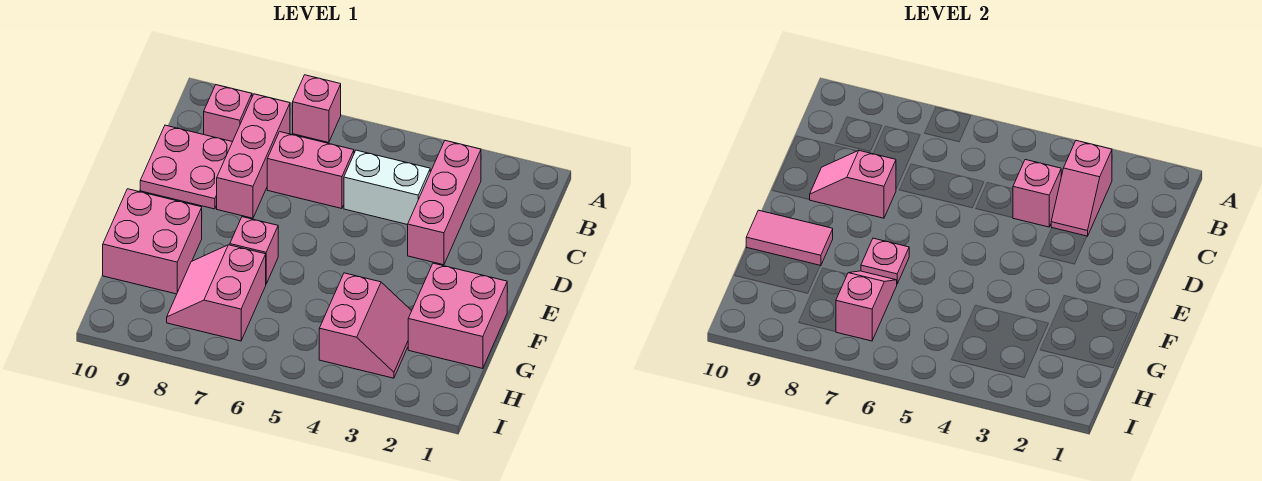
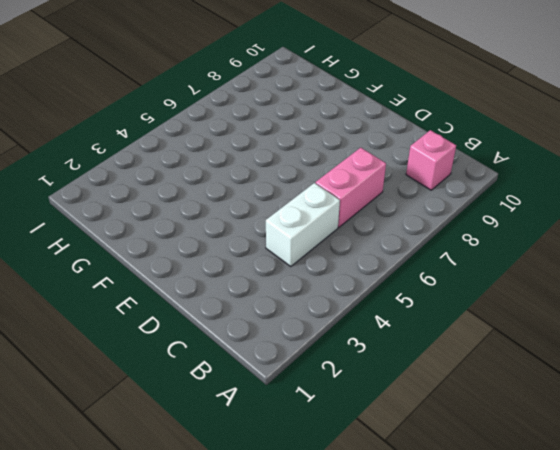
none -> pink brick A7 level 1
none -> pink brick B3:D3 level 1
none -> pink brick B8:D8 level 1

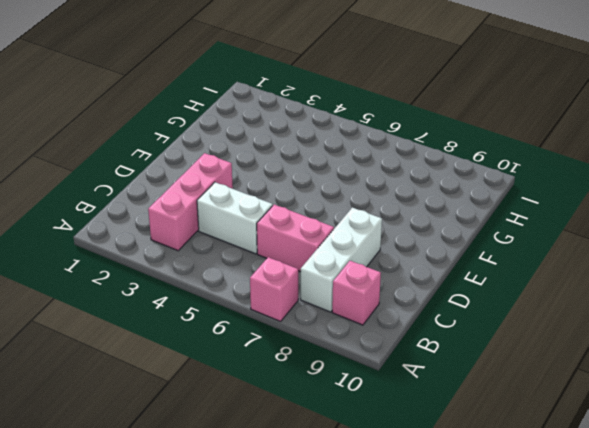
white brick B8:D8 level 1 -> pink brick B8:D8 level 1
none -> pink plate C9:D10 level 1
none -> pink brick F1:G2 level 1
none -> pink brick F7 level 1

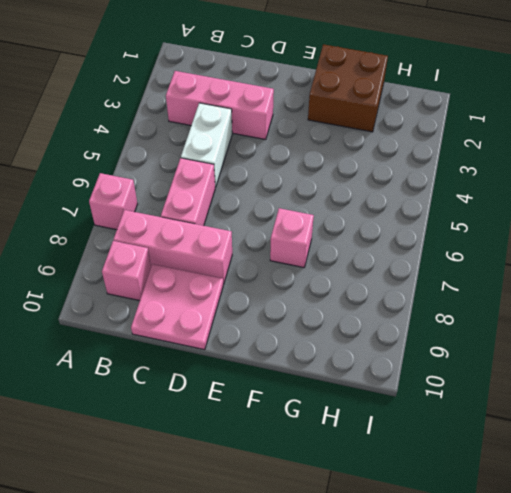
brown brick F1:G2 level 1 -> pink brick F1:G2 level 1
none -> pink brick F9:G10 level 1
none -> pink slope G3:H4 level 1 top 4
none -> pink slope G7:H8 level 1 top 7

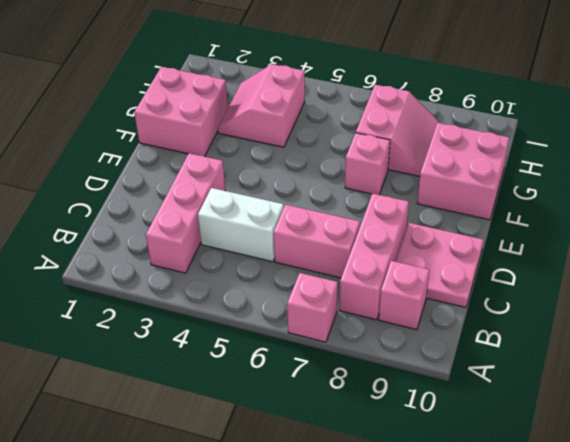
none -> pink slope B3:C3 level 2 top B
none -> pink brick C4 level 2
none -> pink slope D8:D9 level 2 top 8

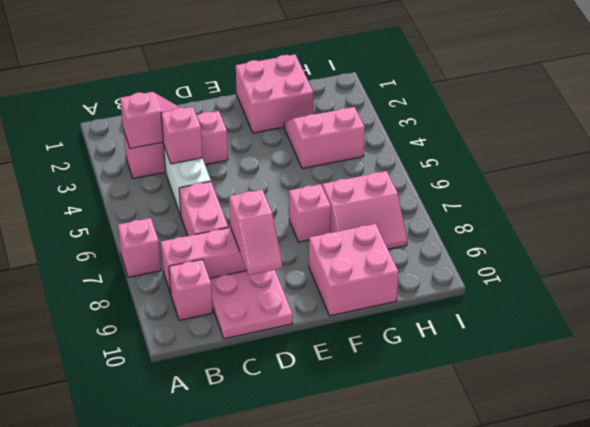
none -> pink plate F7 level 2
none -> pink tile F9:F10 level 2
none -> pink slope G7:H7 level 2 top H

